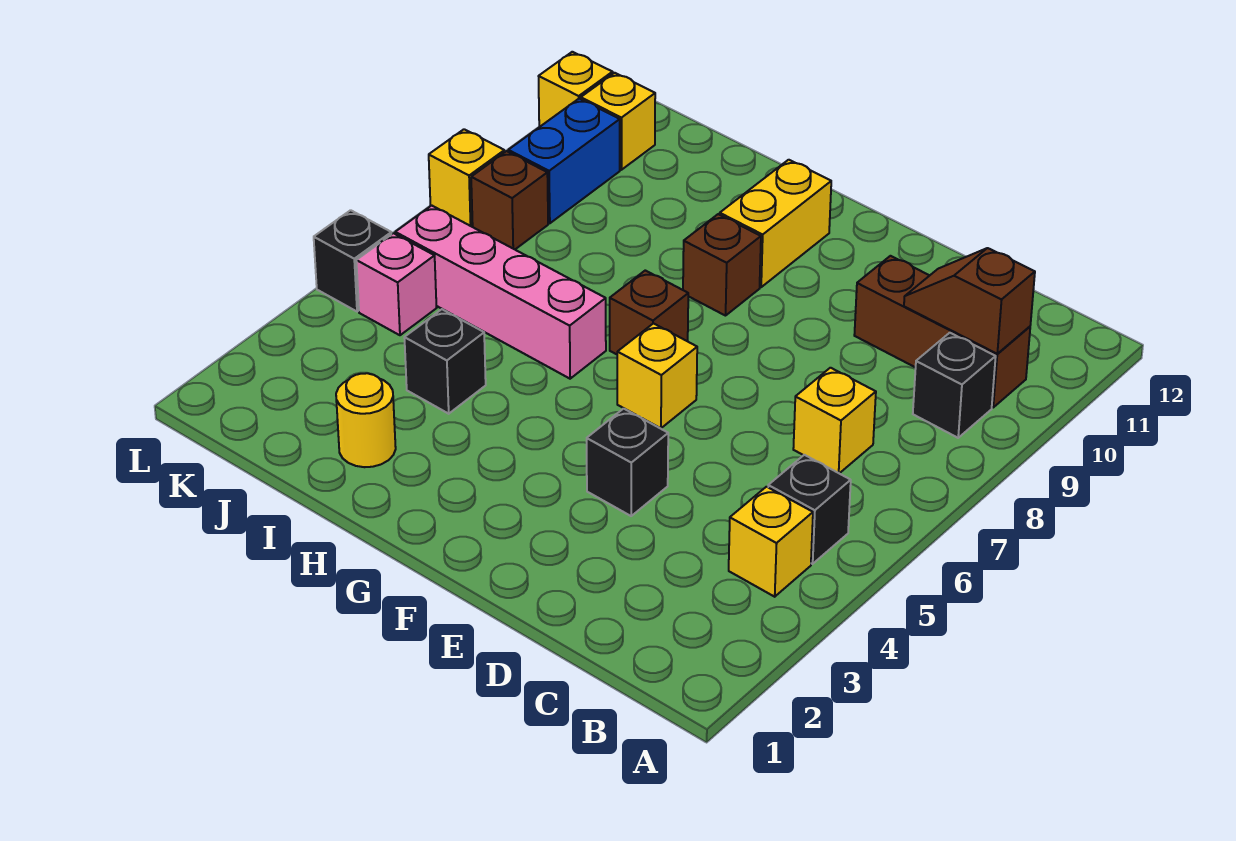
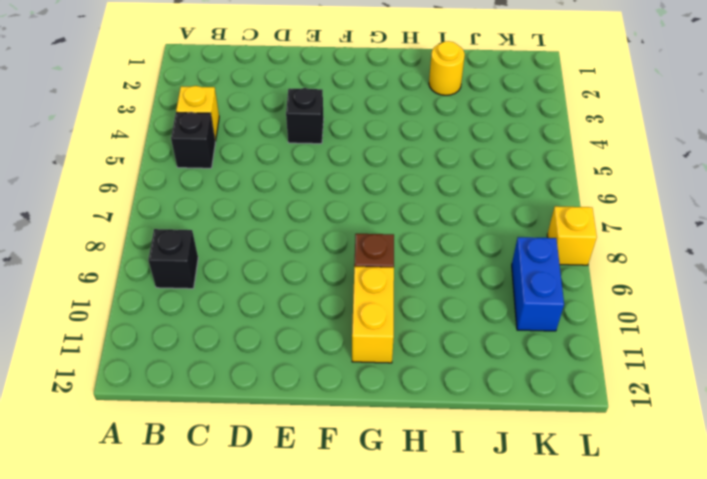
none -> brown brick B10:D10 level 1
none -> yellow brick C7 level 1
none -> yellow brick F6 level 1

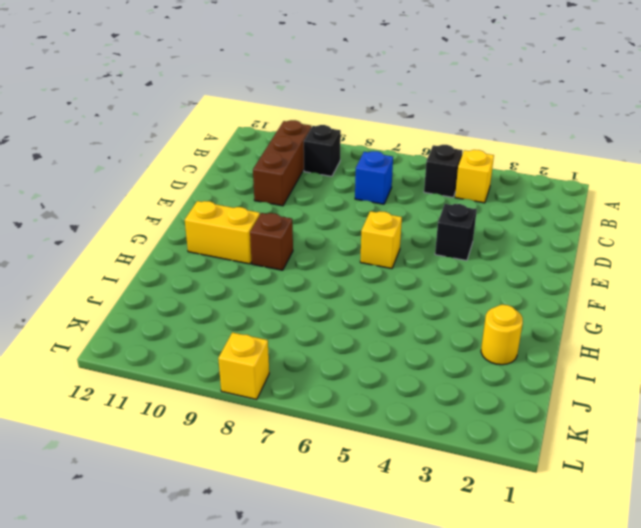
blue brick C7 level 1 -> yellow brick C7 level 1
none -> brown brick G7 level 1
none -> pink brick H6:K6 level 1
none -> black brick I4 level 1

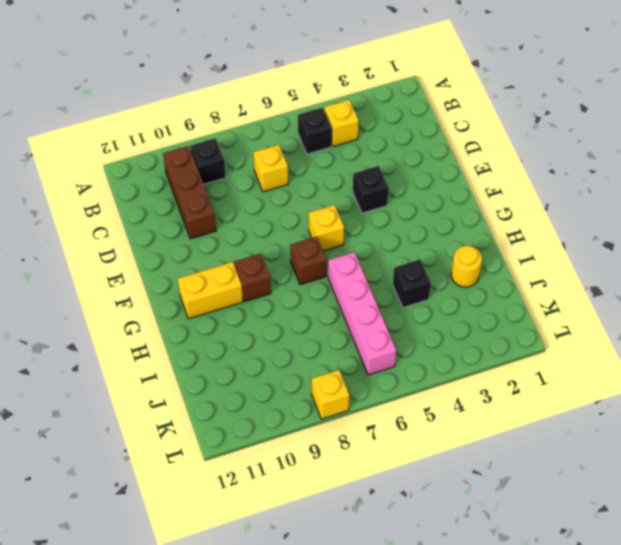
none -> pink brick K5 level 1
none -> brown brick K8 level 1
none -> blue brick K9:K10 level 1

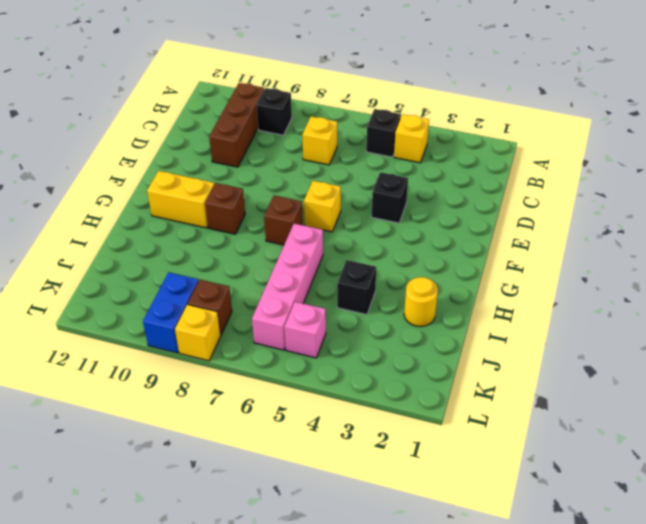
blue brick K9:L9 level 1 -> blue brick K9:K10 level 1
none -> yellow brick K11 level 1
none -> black brick L5 level 1
none -> yellow brick L11 level 1

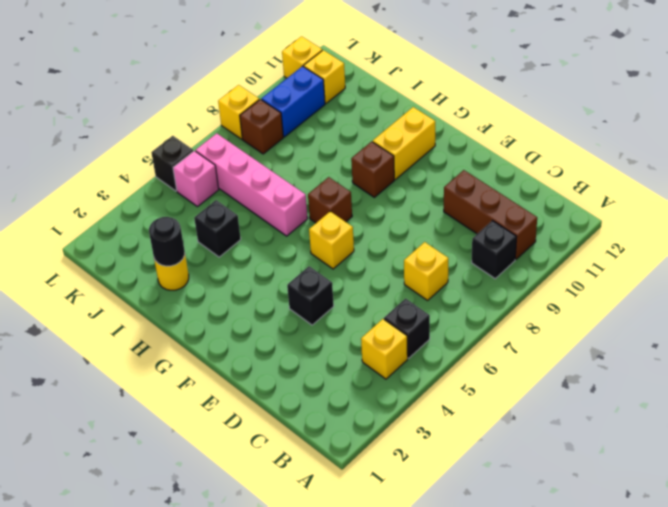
black round brick I2 level 2 -> none
none -> brown slope B10:C10 level 2 top B

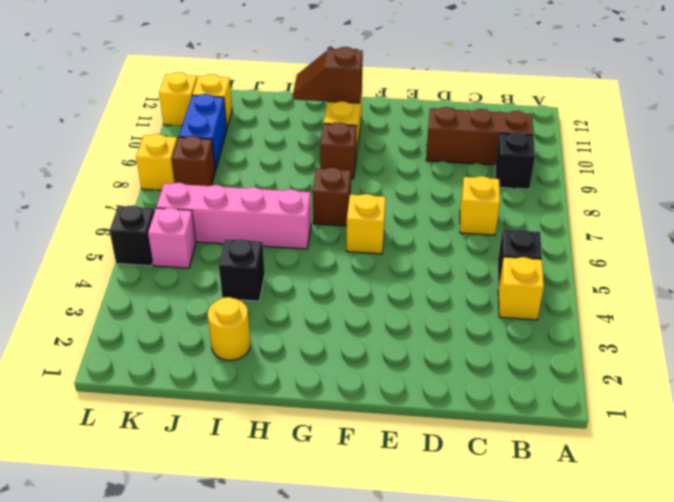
brown slope G11:H11 level 2 top G -> brown slope B10:C10 level 2 top B
none -> black brick E4 level 1

